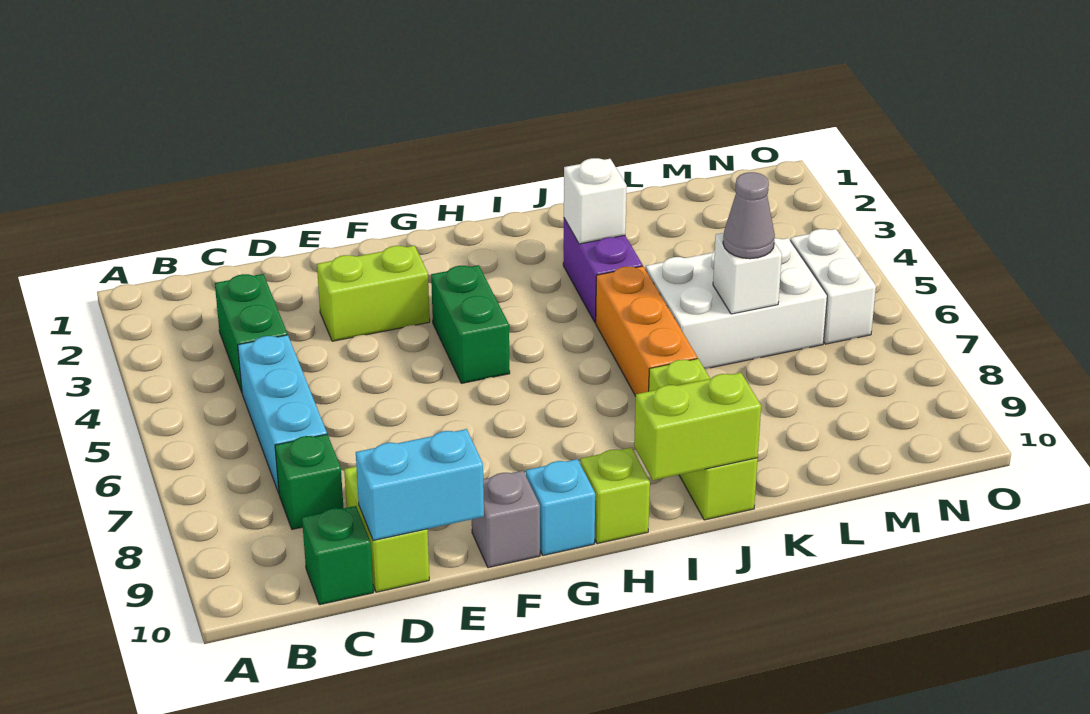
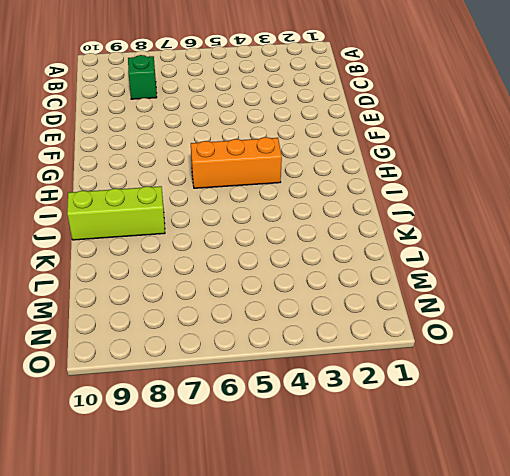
orange brick H4:H6 level 1 -> orange brick J5:J7 level 1
none -> green brick C3:C4 level 1
none -> cyan brick C5:C7 level 1
none -> green brick C10 level 1

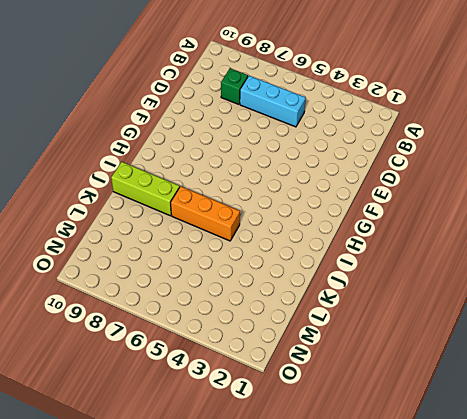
none -> green brick C3:C4 level 1
none -> green brick C10 level 1
none -> lime brick D9:D10 level 1

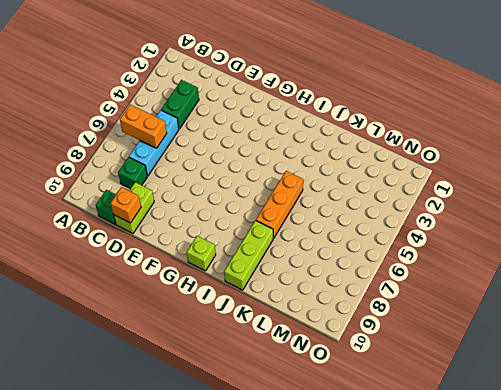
orange brick B6:C6 level 2 -> none
orange brick D10 level 2 -> cyan brick D10:E10 level 2
none -> lime brick E3:F3 level 1
none -> grey brick F10 level 1
none -> green brick G4:G5 level 1

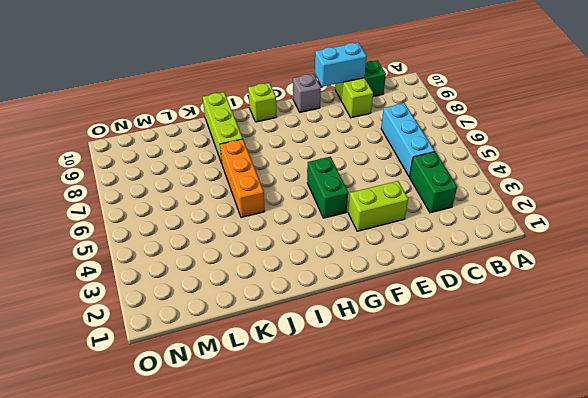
none -> green brick C8 level 1
none -> cyan brick G10 level 1
none -> purple brick J3:J4 level 1

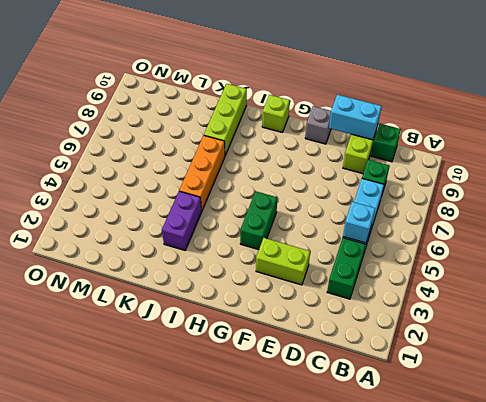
cyan brick C5 level 2 -> cyan brick G10 level 1
none -> white brick K5:M6 level 1
none -> white brick N5:N6 level 1
none -> lime brick I10:J10 level 2

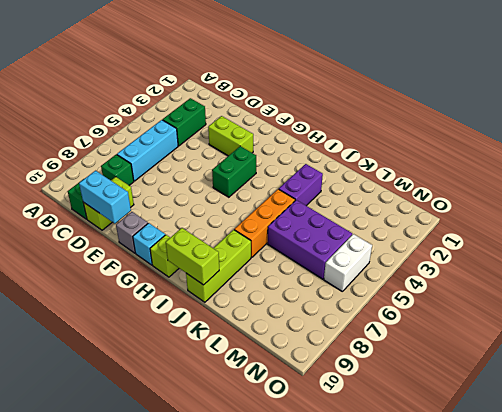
purple brick K5:M6 level 1 -> white brick K5:M6 level 1
none -> white brick J3 level 2
none -> white brick L6 level 2
none -> grey cone L6 level 3

